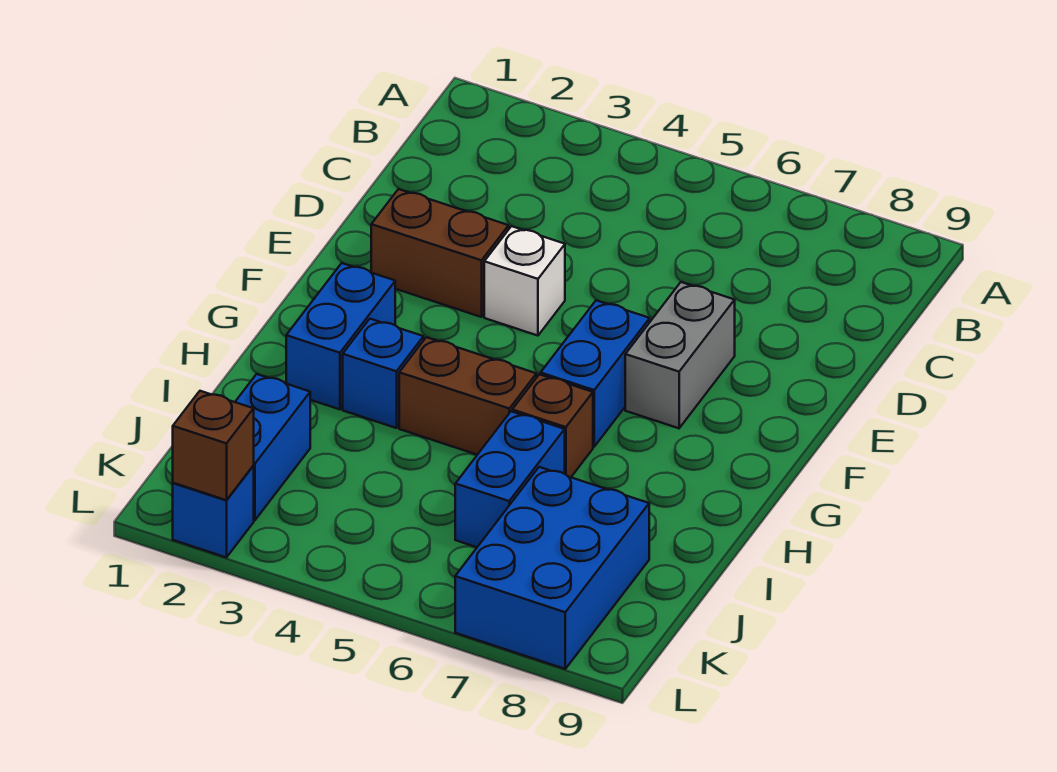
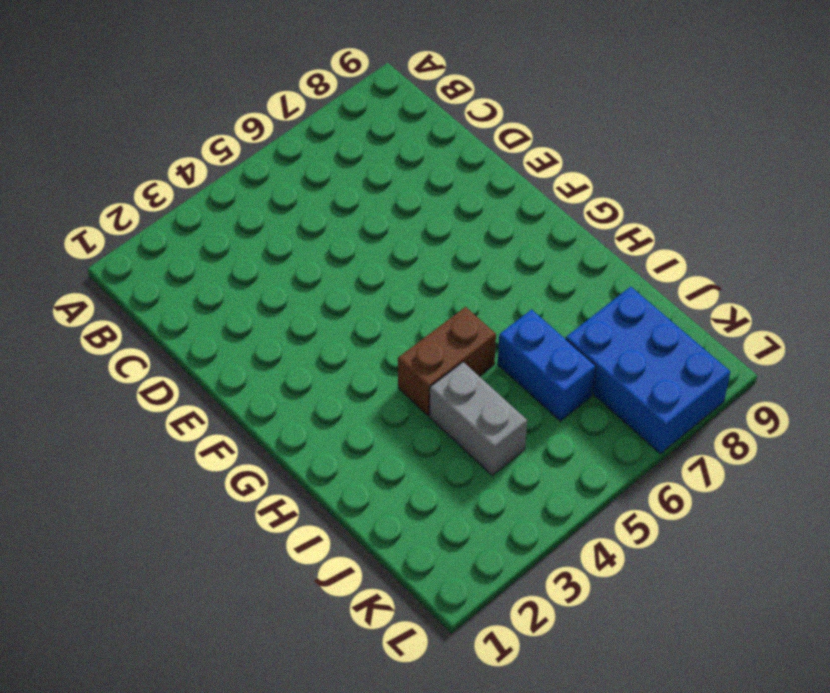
grey brick I4:J4 level 1 -> grey brick E7:F7 level 1
none -> brown brick E2:E3 level 1
none -> white brick E4 level 1
none -> blue brick F6:G6 level 1

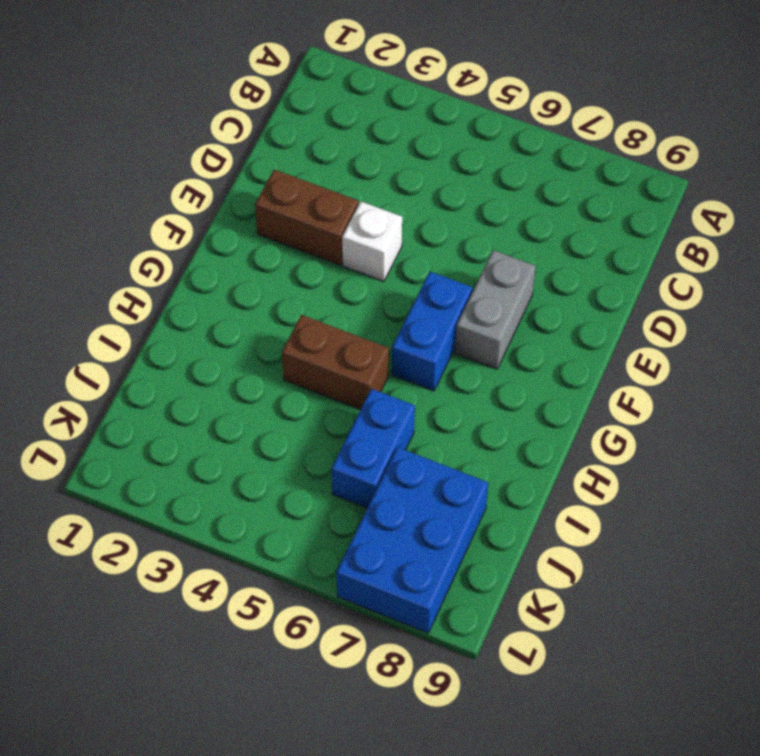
none -> blue brick G2:H2 level 1
none -> blue brick H3 level 1
none -> brown brick H6 level 1

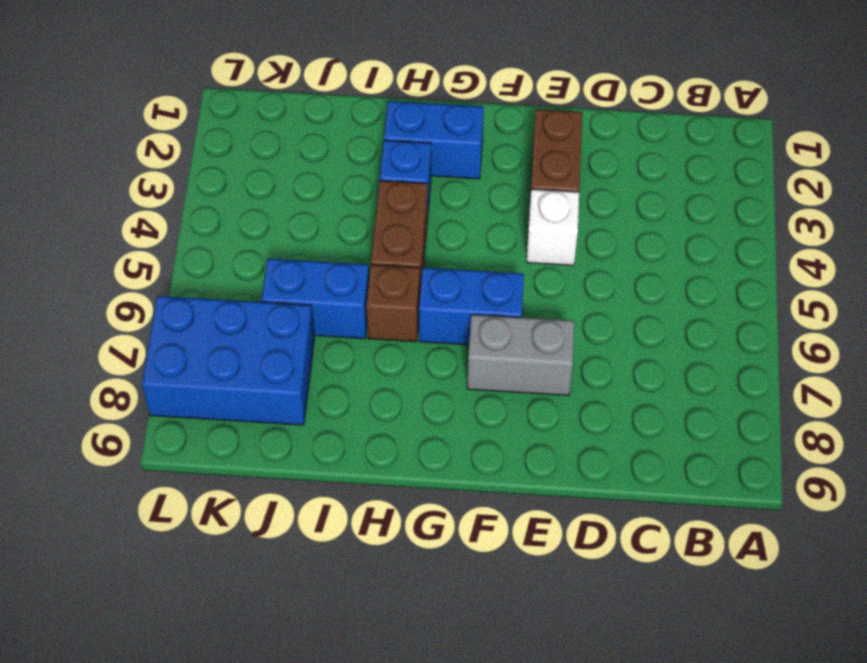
none -> blue brick J2:K2 level 1
none -> blue brick L2 level 1
none -> brown brick L2 level 2

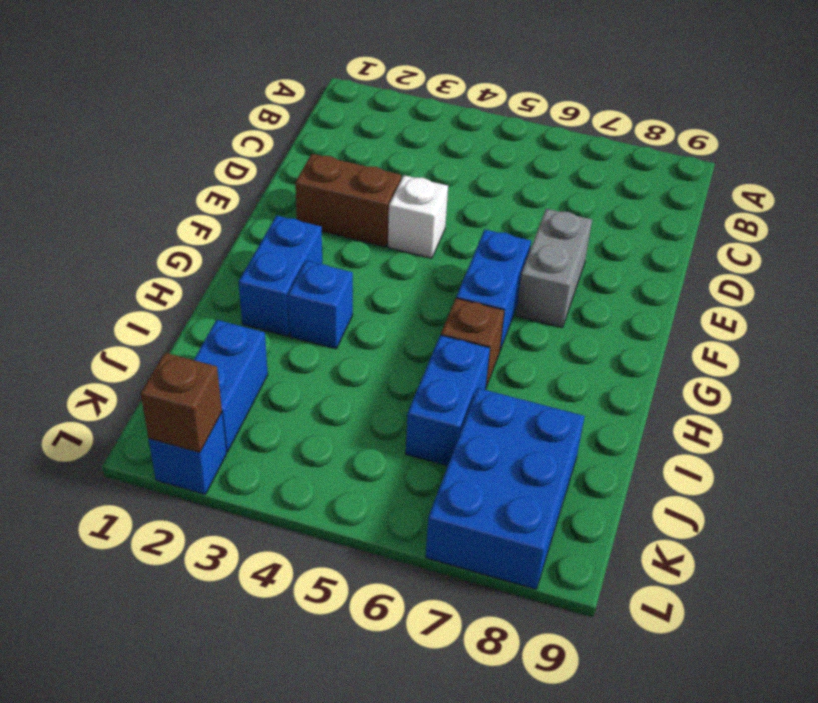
none -> brown brick H4:H5 level 1

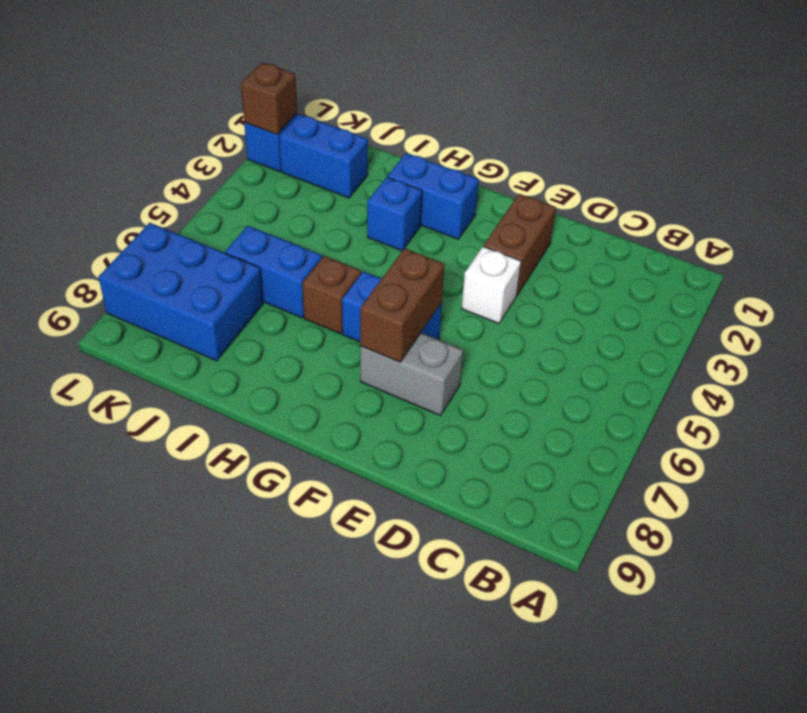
brown brick F6:F7 level 2 -> brown brick H4:H5 level 1

